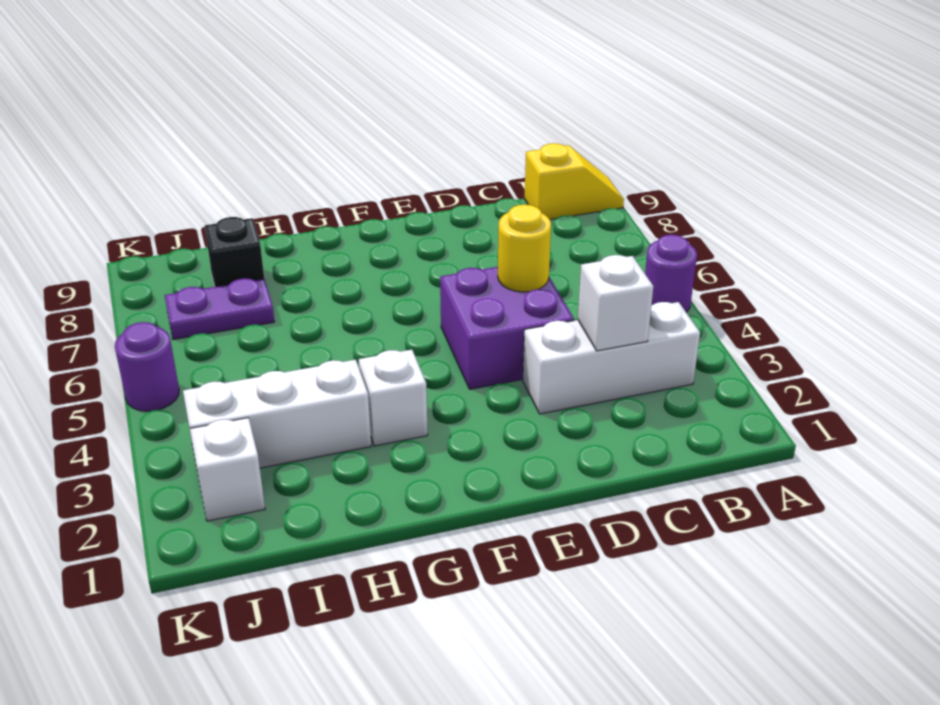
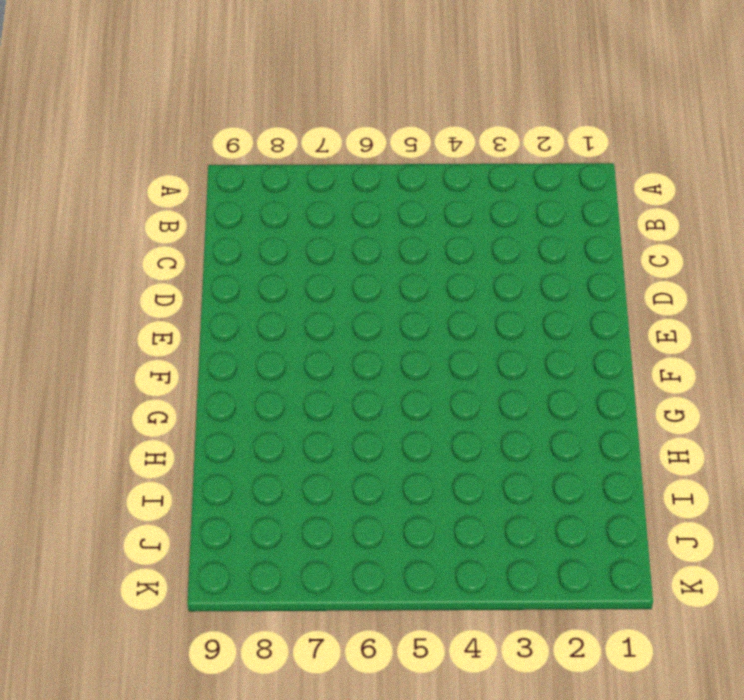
none -> purple round brick A5 level 1
none -> yellow slope A9:B9 level 1 top B
none -> white brick B3:D3 level 1

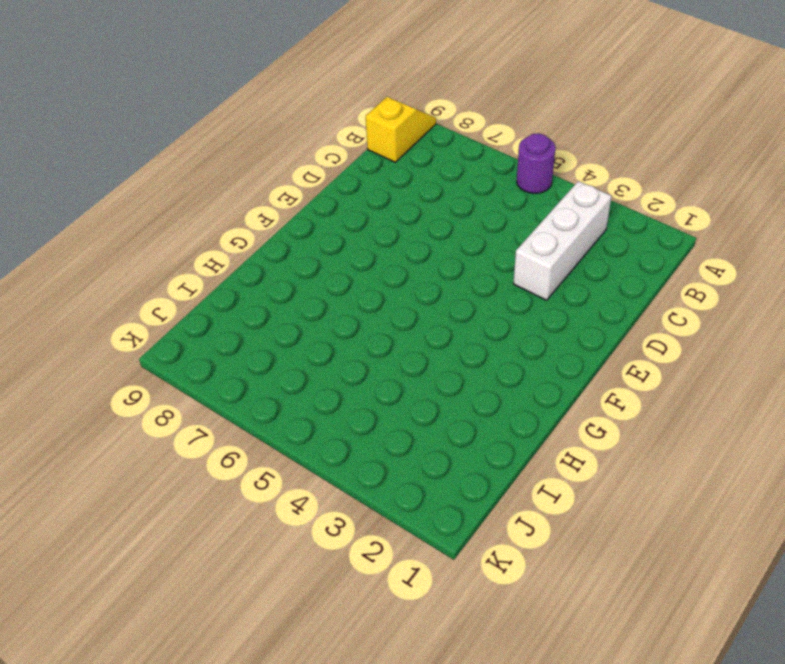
none -> purple brick D4:E5 level 1
none -> white brick G3 level 1
none -> white brick H3:J3 level 1

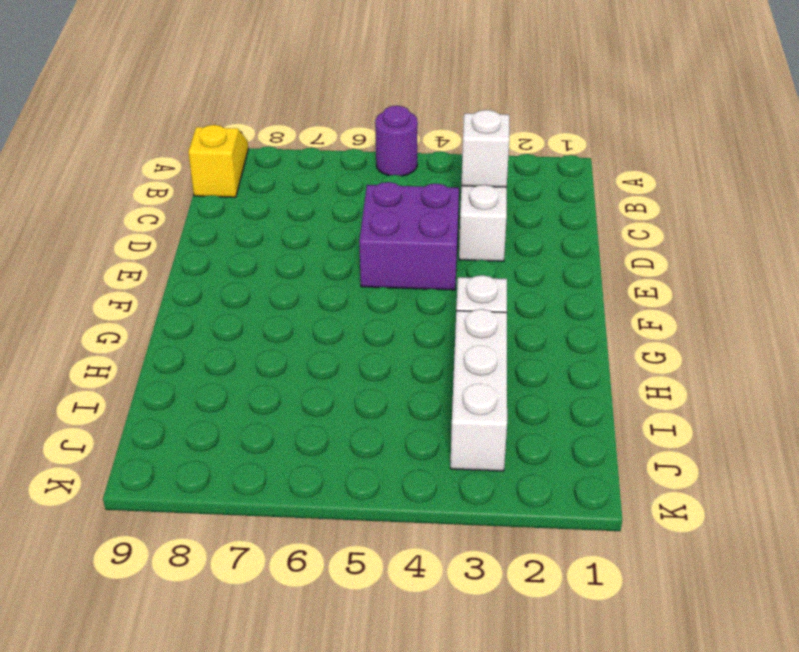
none -> purple plate I7:J7 level 1
none -> black brick I8 level 1
none -> white brick J2 level 1

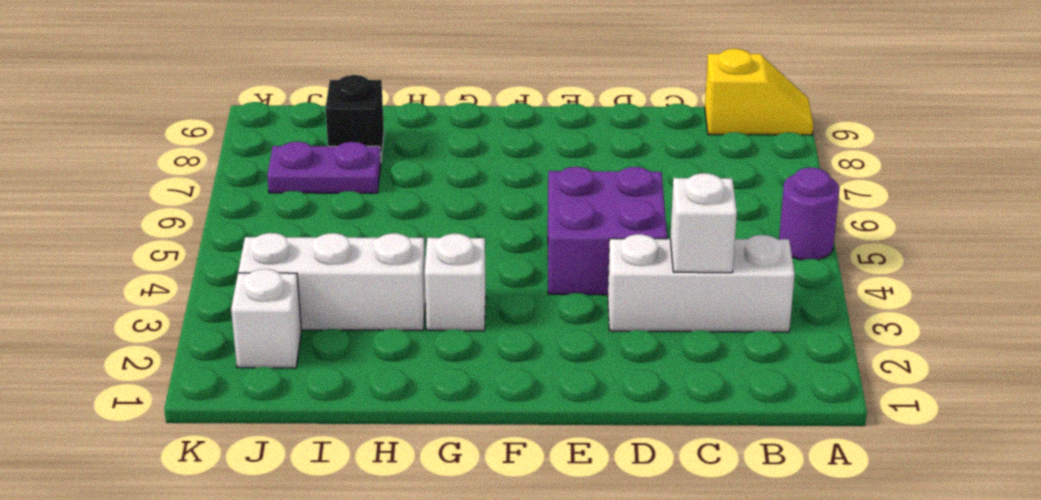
none -> purple round brick K5 level 1
none -> yellow round brick D5 level 2

